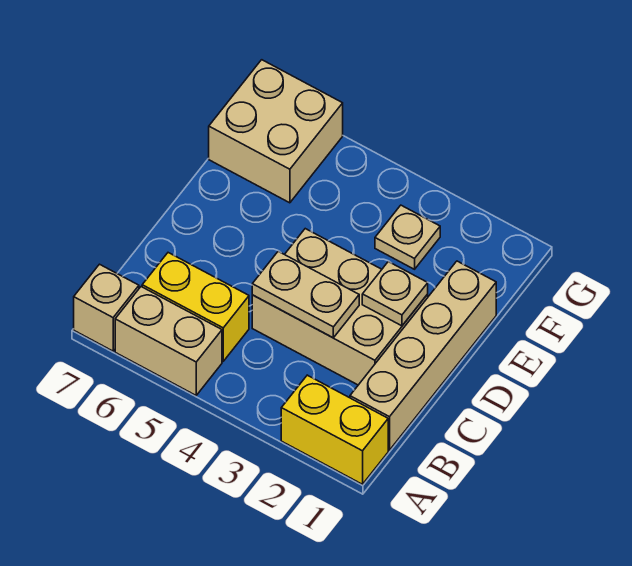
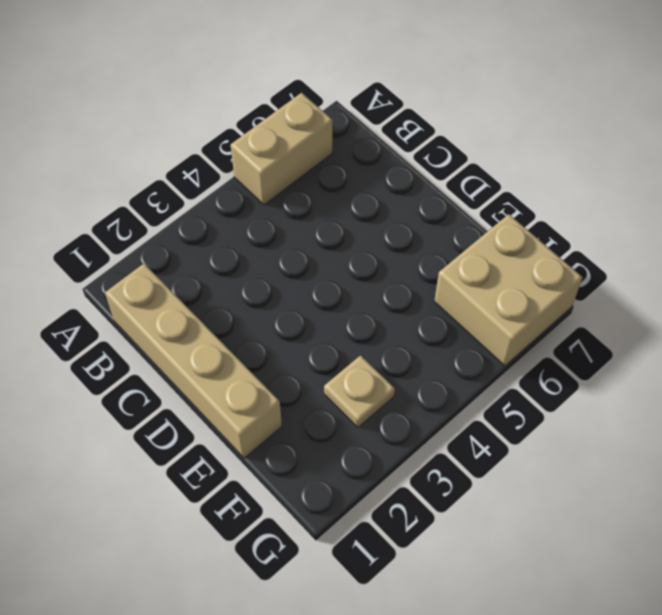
none -> yellow brick A1:A2 level 1
none -> tan brick A7 level 1

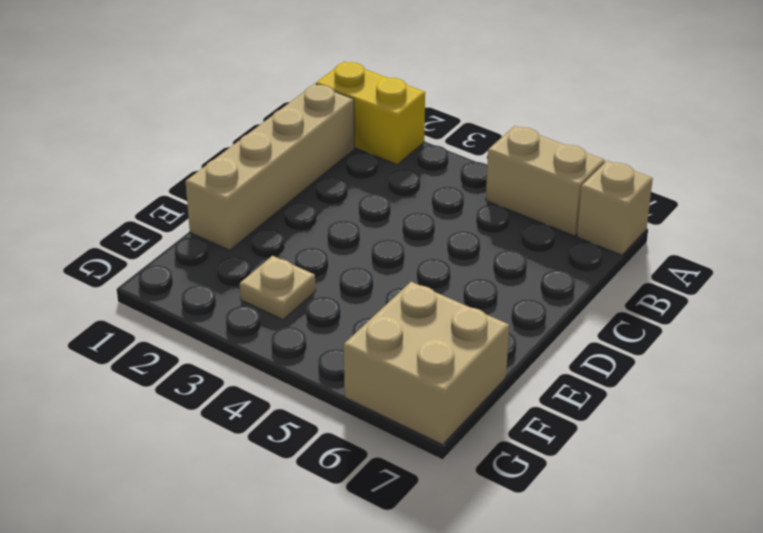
none -> yellow brick B5:B6 level 1
none -> tan brick C2:D4 level 1

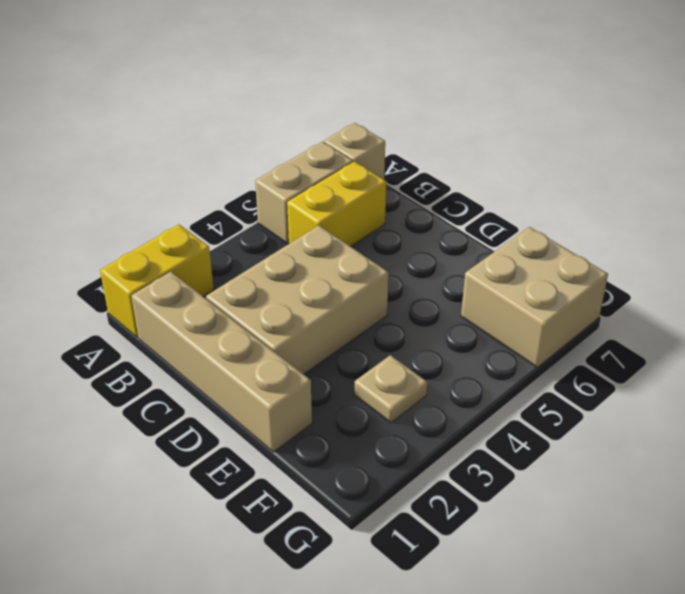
none -> tan plate C3:C4 level 2
none -> tan plate D2 level 2

